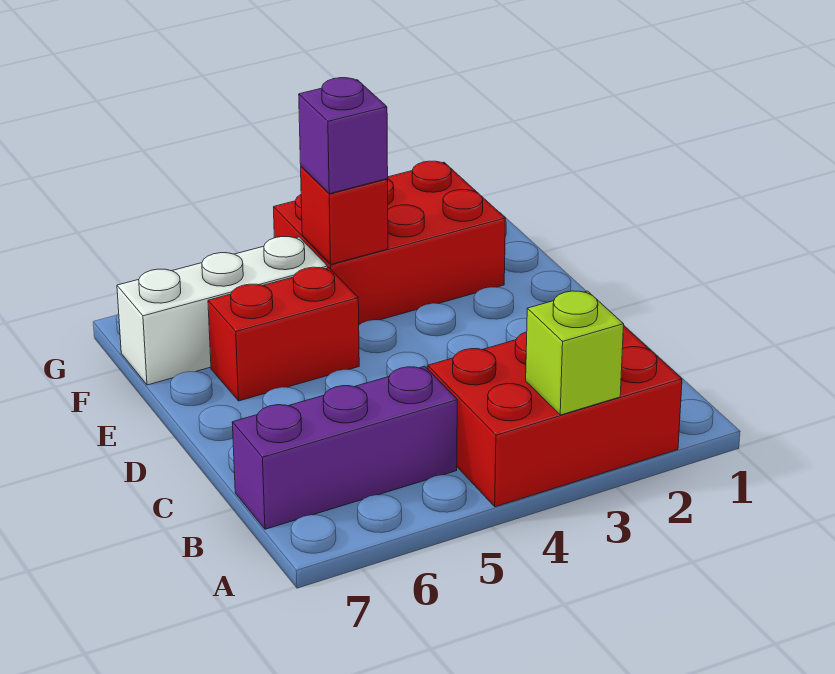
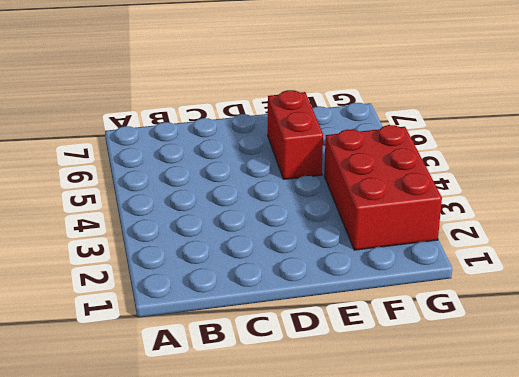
none -> red brick A2:B4 level 1
none -> purple brick B5:B7 level 1

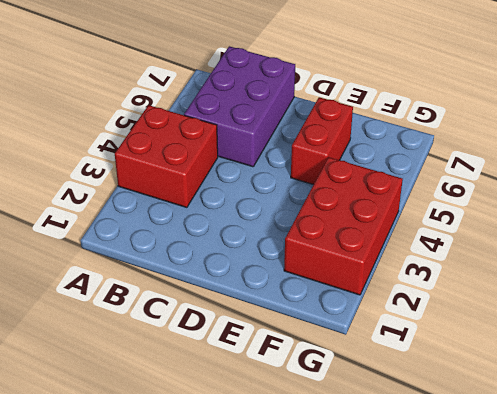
red brick A3:B4 level 1 -> red brick A2:B4 level 1
purple brick B5:C7 level 1 -> purple brick B5:B7 level 1
none -> white brick F5:F7 level 1
none -> lime brick A3 level 2

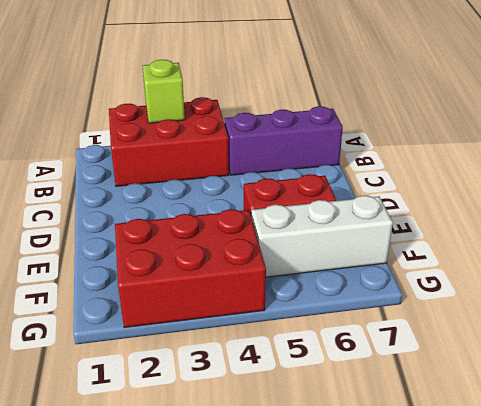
none -> red brick F4 level 2
none -> purple brick F4 level 3

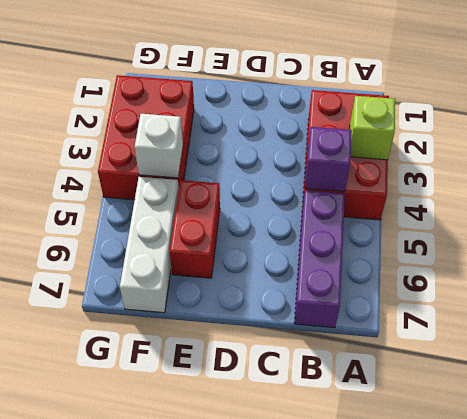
purple brick B4 level 2 -> purple brick F4 level 3
white brick F4 level 2 -> red brick F4 level 2

